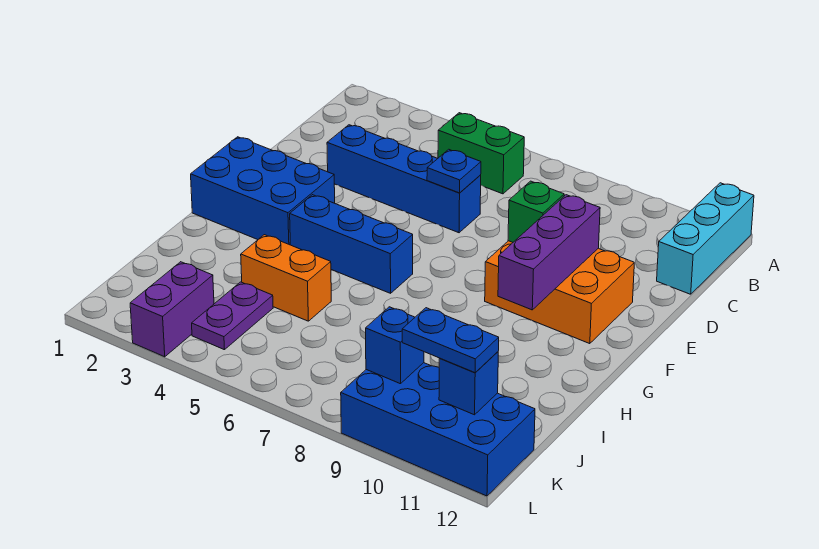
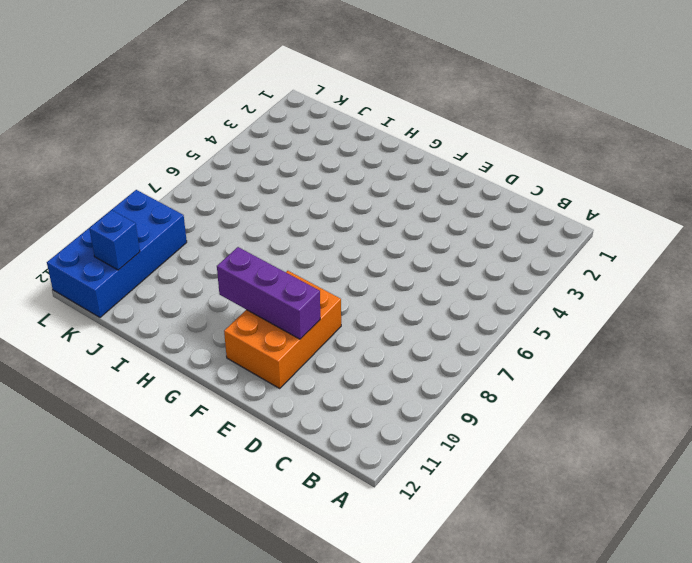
none -> cyan brick A12:C12 level 1
none -> green brick B5:B6 level 1
none -> blue brick D3:D6 level 1

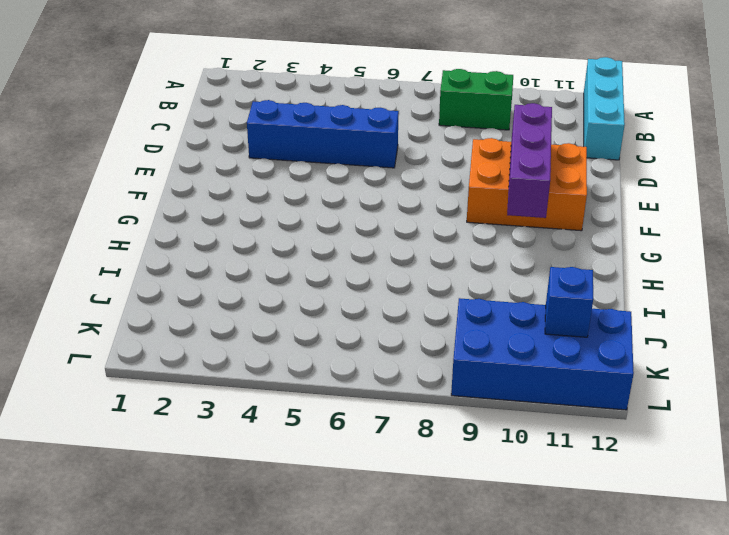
green brick B8:B9 level 1 -> green brick B5:B6 level 1
none -> blue brick F1:G3 level 1
none -> blue brick G4:G6 level 1
none -> orange brick I4:I5 level 1

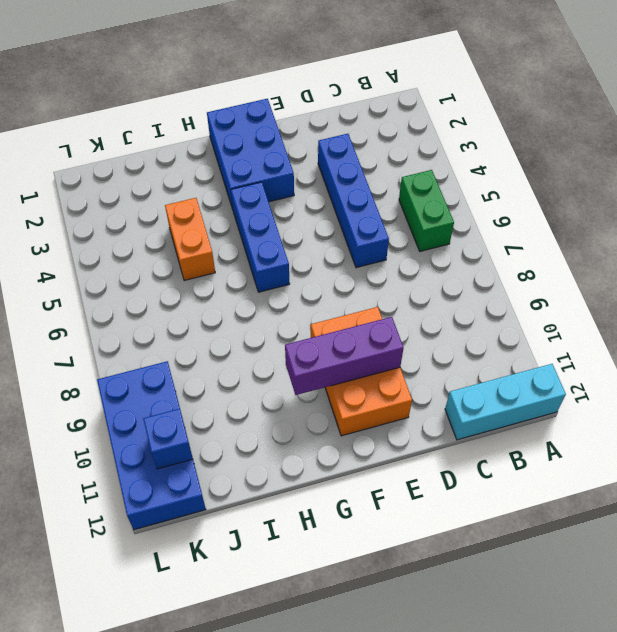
none -> purple plate J4:K4 level 1
none -> purple brick K3:L3 level 1
none -> blue plate D6 level 2

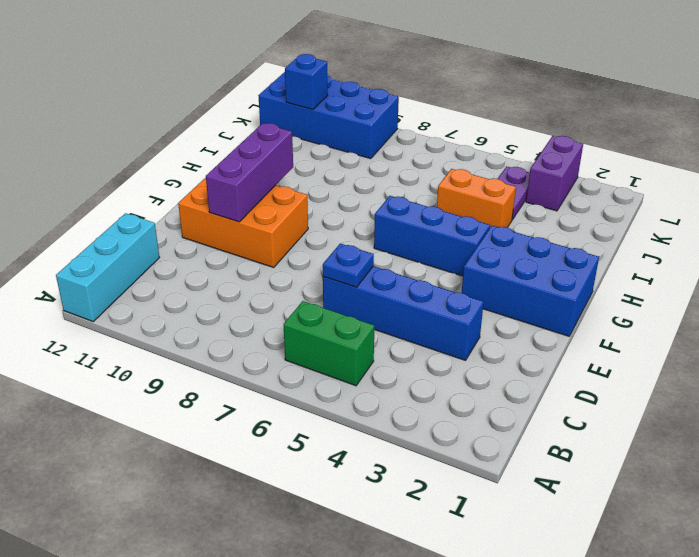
none -> green brick E9 level 2
none -> blue brick K9 level 2
none -> blue plate K10:K11 level 3

